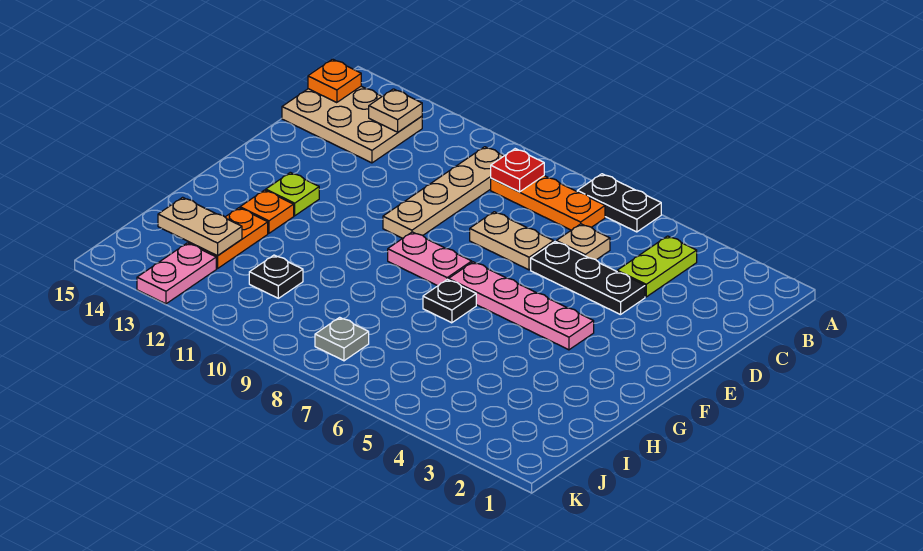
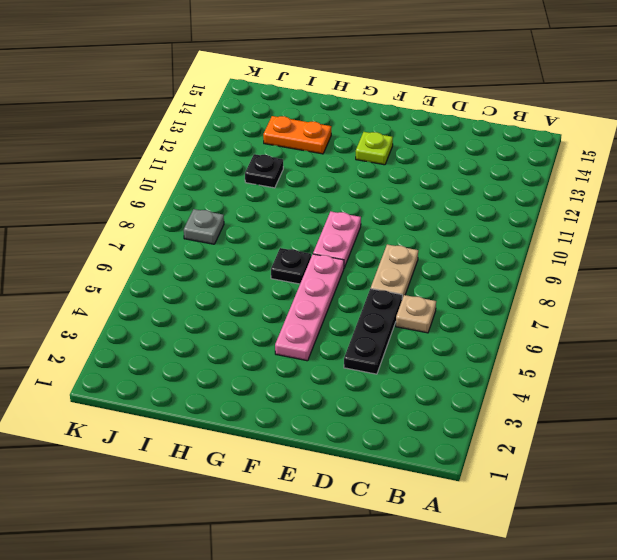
none -> black plate A6:A7 level 1
none -> lime plate B4:C4 level 1
none -> orange plate B7:B9 level 1

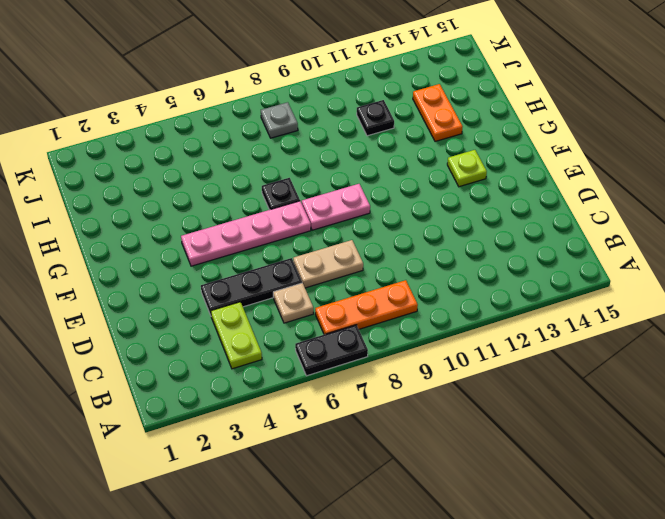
none -> tan plate B10:E10 level 1
none -> tan plate B13:C15 level 1
none -> orange plate G13 level 1

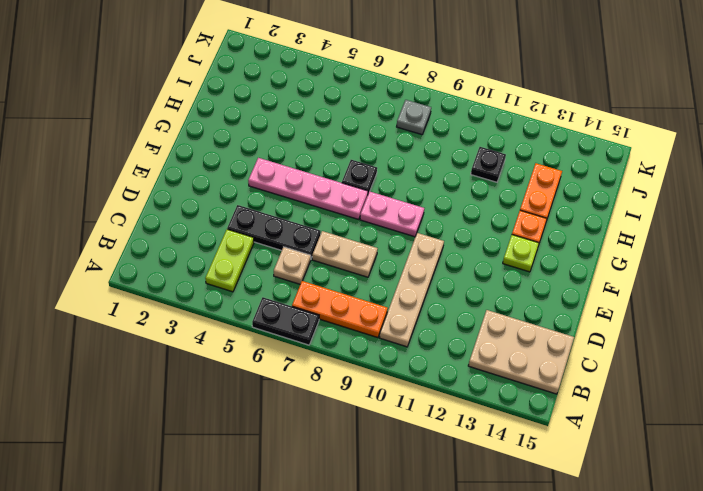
none -> pink plate J13:K13 level 1
none -> red plate B9 level 2
none -> tan plate B13 level 2

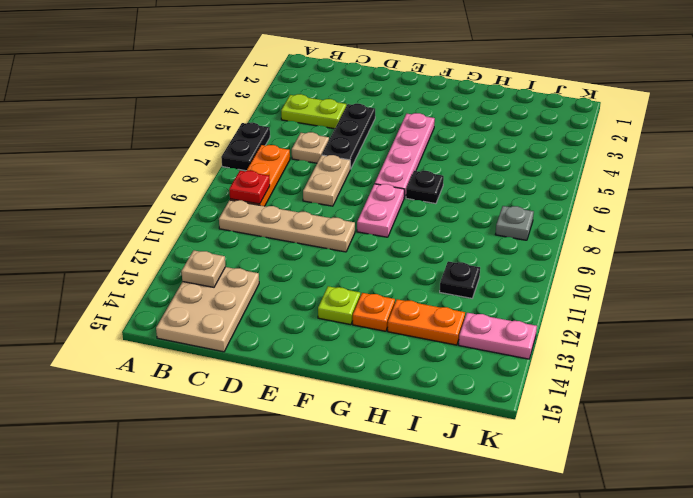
none -> orange plate B15 level 2
none -> tan plate I13:I14 level 2

